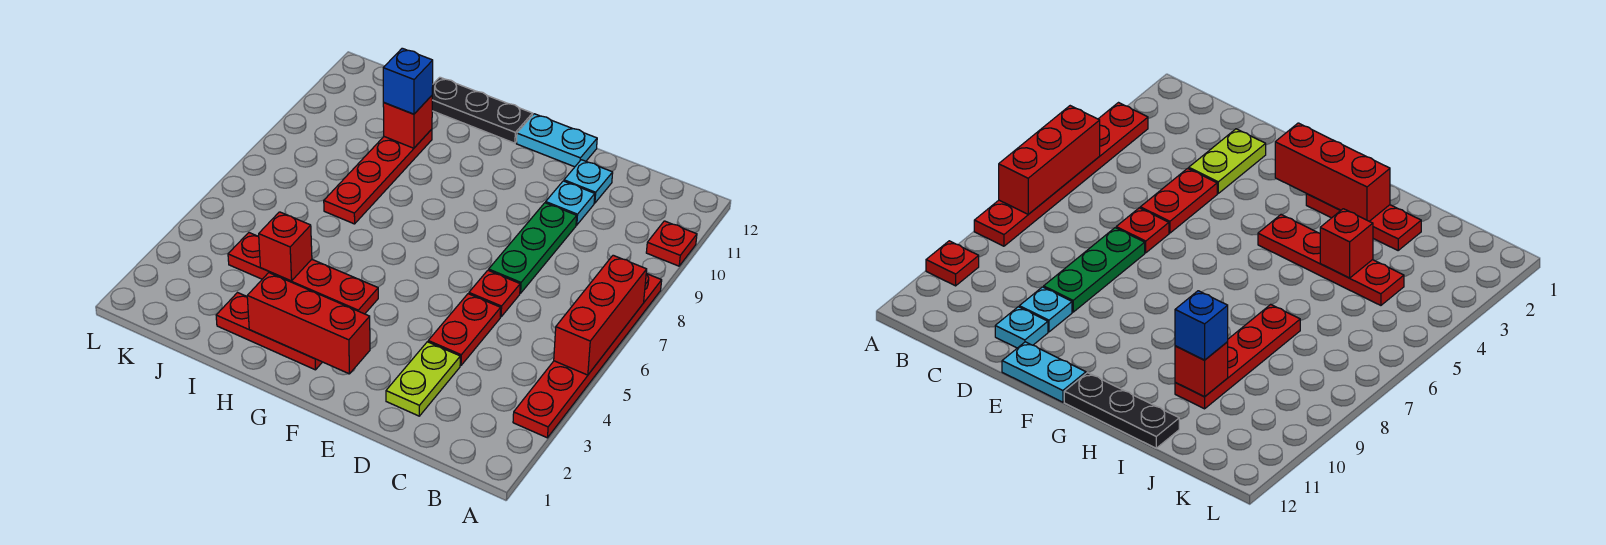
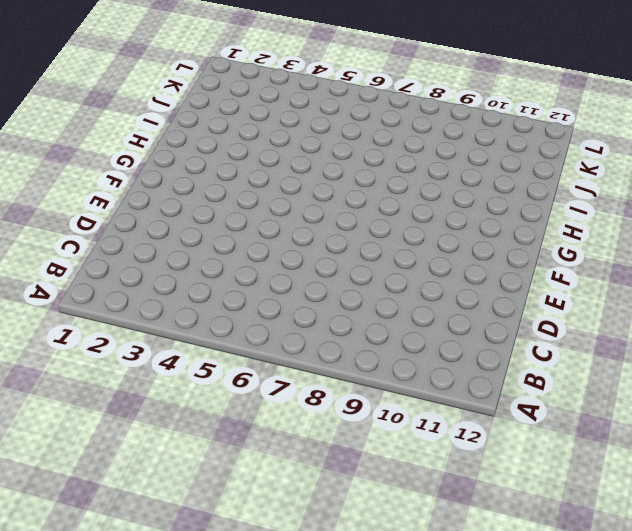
none -> red plate A3:A8 level 1
none -> red plate A10 level 1
none -> lime plate D2:D3 level 1

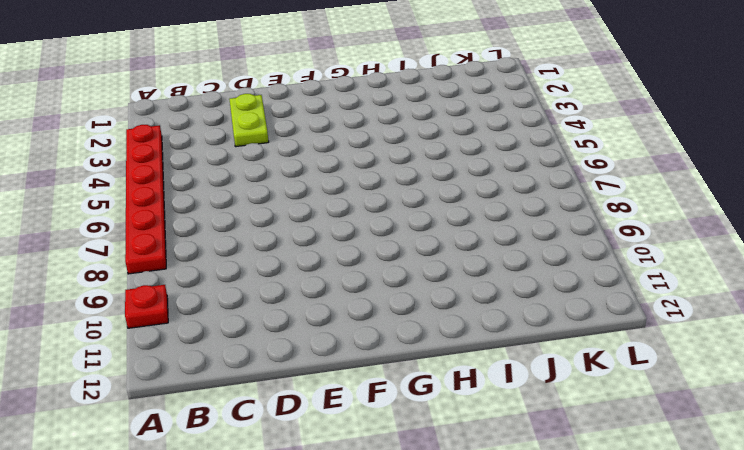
none -> red plate D4:D5 level 1
none -> red plate D6 level 1
none -> green plate D7:D9 level 1

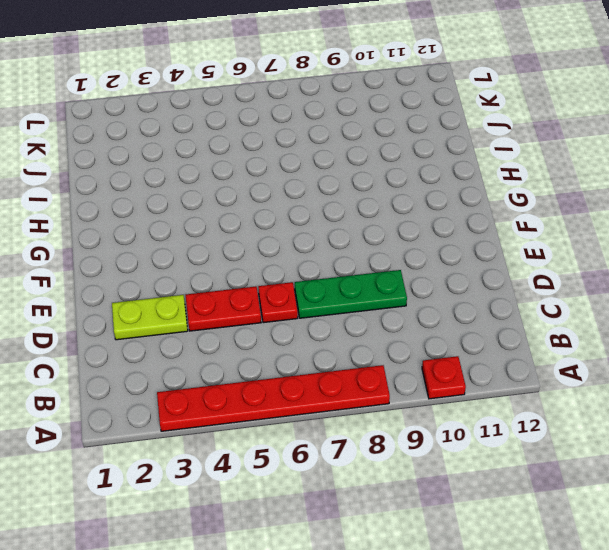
none -> cyan plate D10 level 1
none -> cyan plate D11 level 1
none -> cyan plate E12:F12 level 1

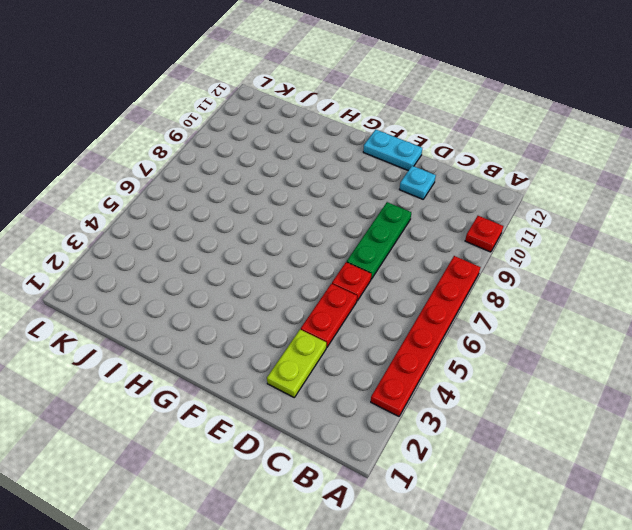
none -> cyan plate D10 level 1
none -> red plate G2:I2 level 1
none -> red plate G4:J4 level 1

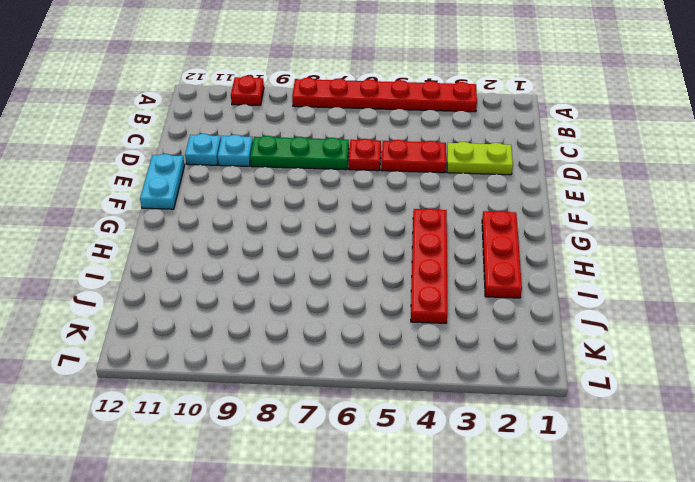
none -> black plate G12:I12 level 1
none -> red plate I7:I10 level 1
none -> red brick A5:A7 level 2

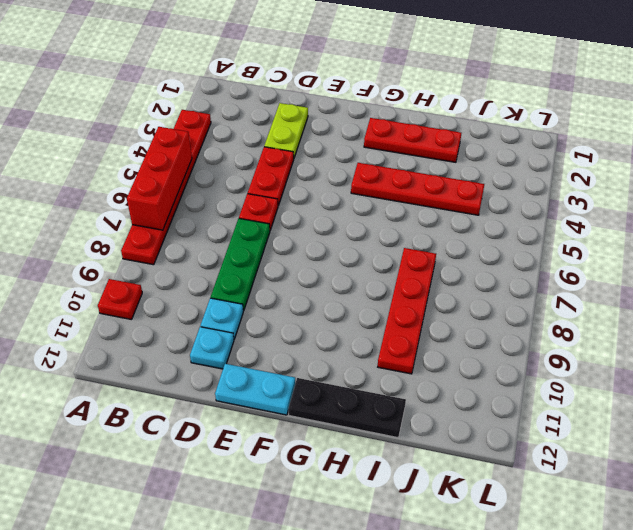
none -> red brick F2:H2 level 2
none -> red brick I4 level 2
none -> red brick I10 level 2

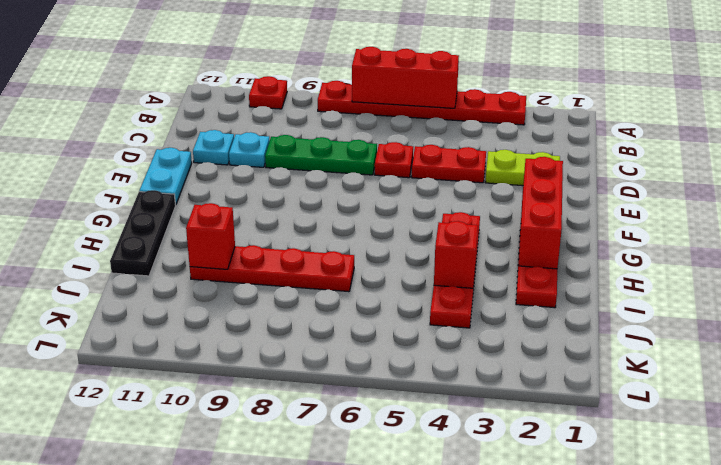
none -> blue brick I10 level 3

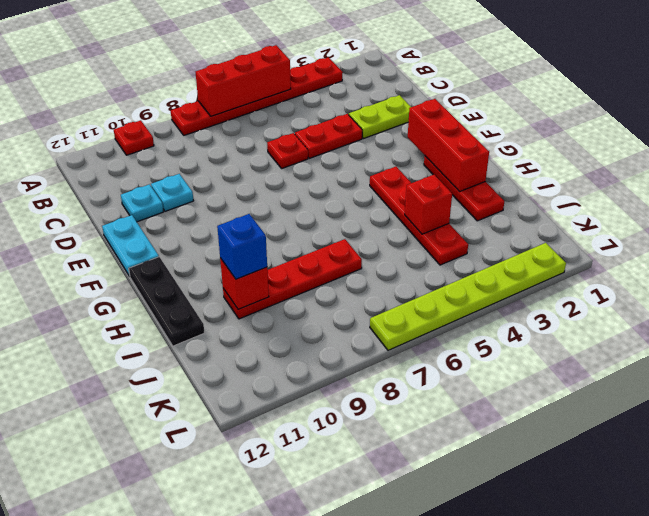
lime plate L2:L7 level 1 -> none
none -> green plate D7:D9 level 1

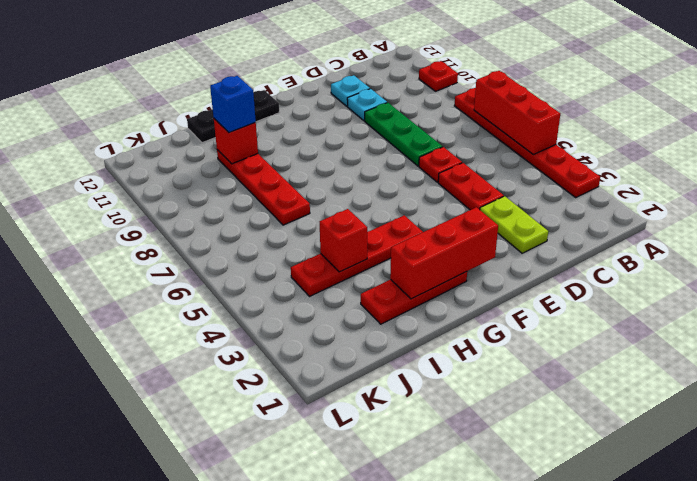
none -> cyan plate E12:F12 level 1

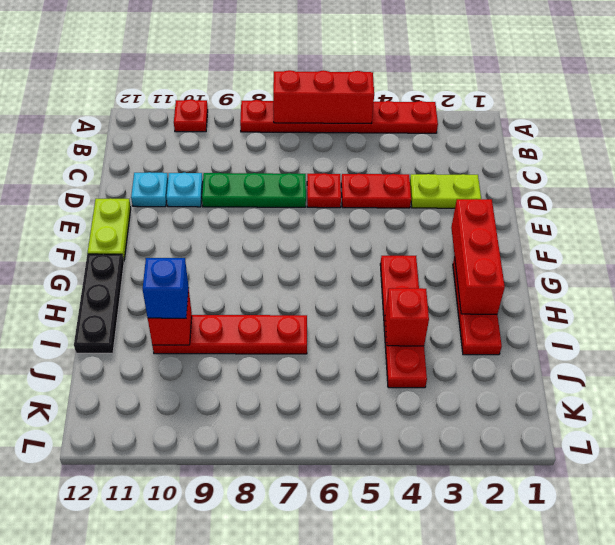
lime plate E12:F12 level 1 -> cyan plate E12:F12 level 1

